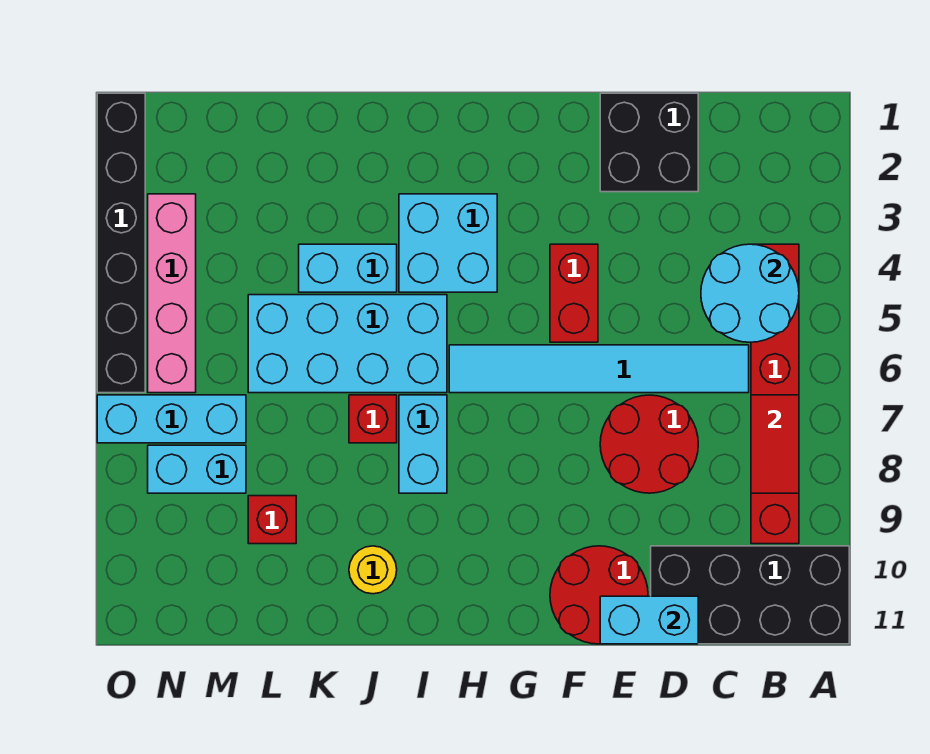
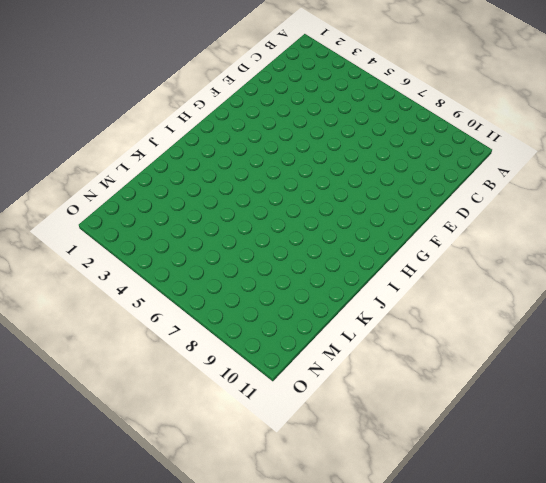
none -> black brick A10:D11 level 1
none -> red brick B4:B9 level 1
none -> cyan tile C6:H6 level 1

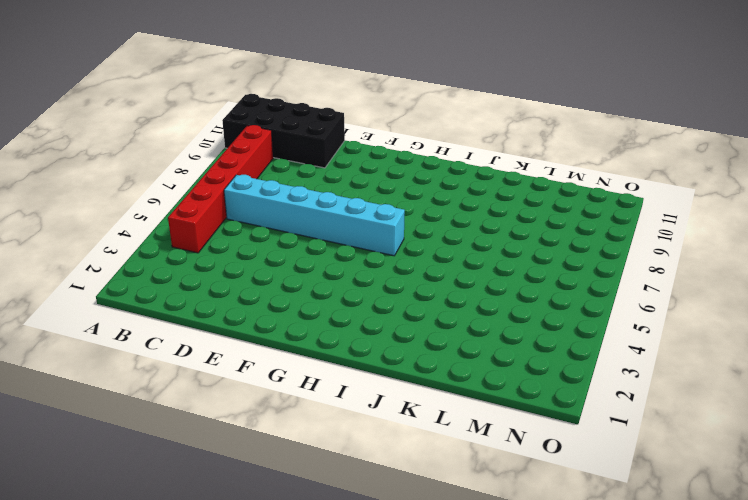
cyan brick C6:H6 level 1 -> cyan tile C6:H6 level 1
none -> black brick D1:E2 level 1
none -> red round brick D7:E8 level 1
none -> red round brick E10:F11 level 1

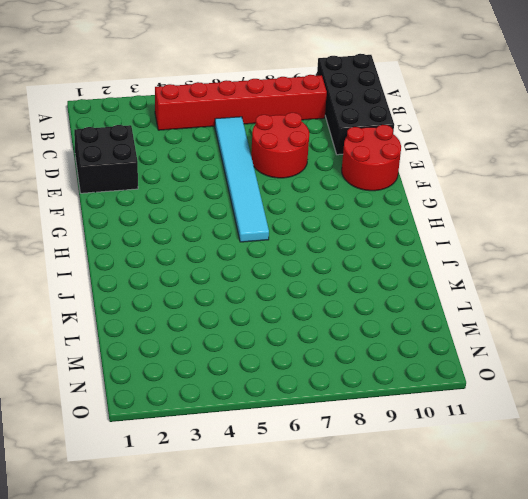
none -> red brick F4:F5 level 1
none -> cyan brick H3:I4 level 1
none -> cyan brick I5:L6 level 1

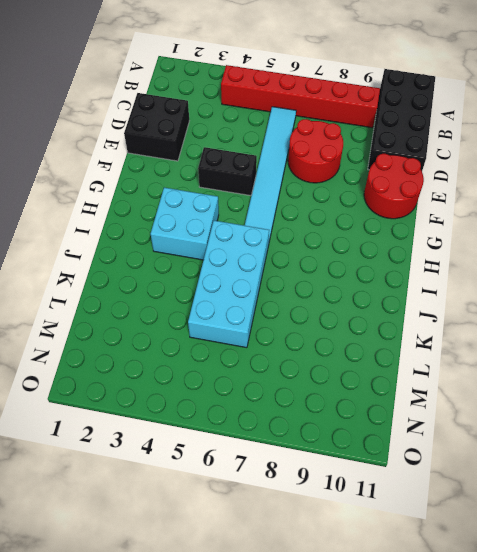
black brick F4:F5 level 1 -> red brick F4:F5 level 1
none -> cyan brick I7:I8 level 1
none -> cyan brick J4:K4 level 1
none -> red brick J7 level 1

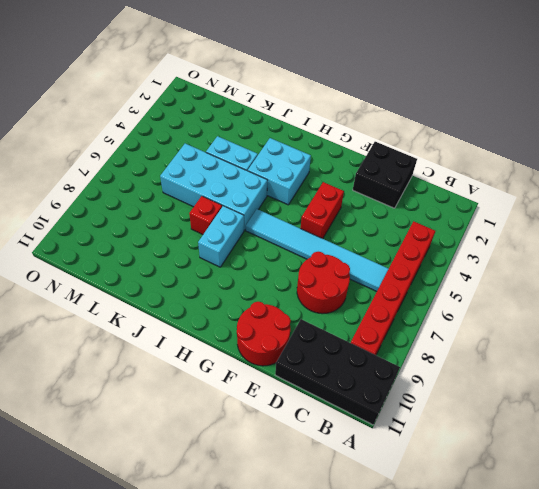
none -> yellow round brick J10 level 1
none -> red brick L9 level 1
none -> cyan brick M7:O7 level 1

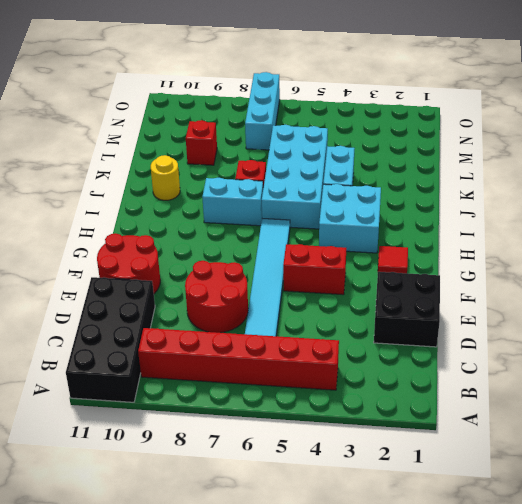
red tile G2 level 1 -> none
none -> cyan brick M8:N8 level 1
none -> pink brick N3:N6 level 1
none -> black brick O1:O6 level 1

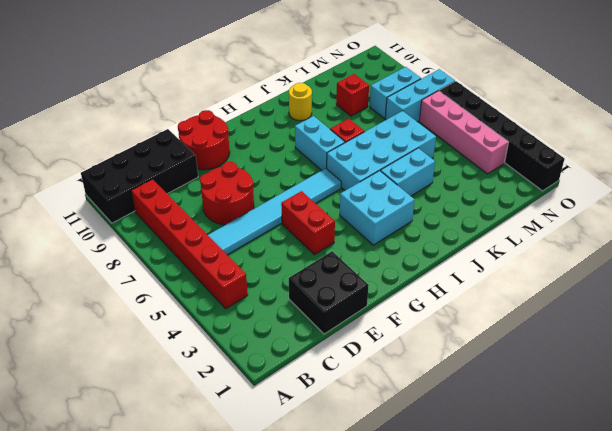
none -> cyan round brick B4:C5 level 2
none -> red tile B7:B8 level 2
none -> cyan brick D11:E11 level 2

